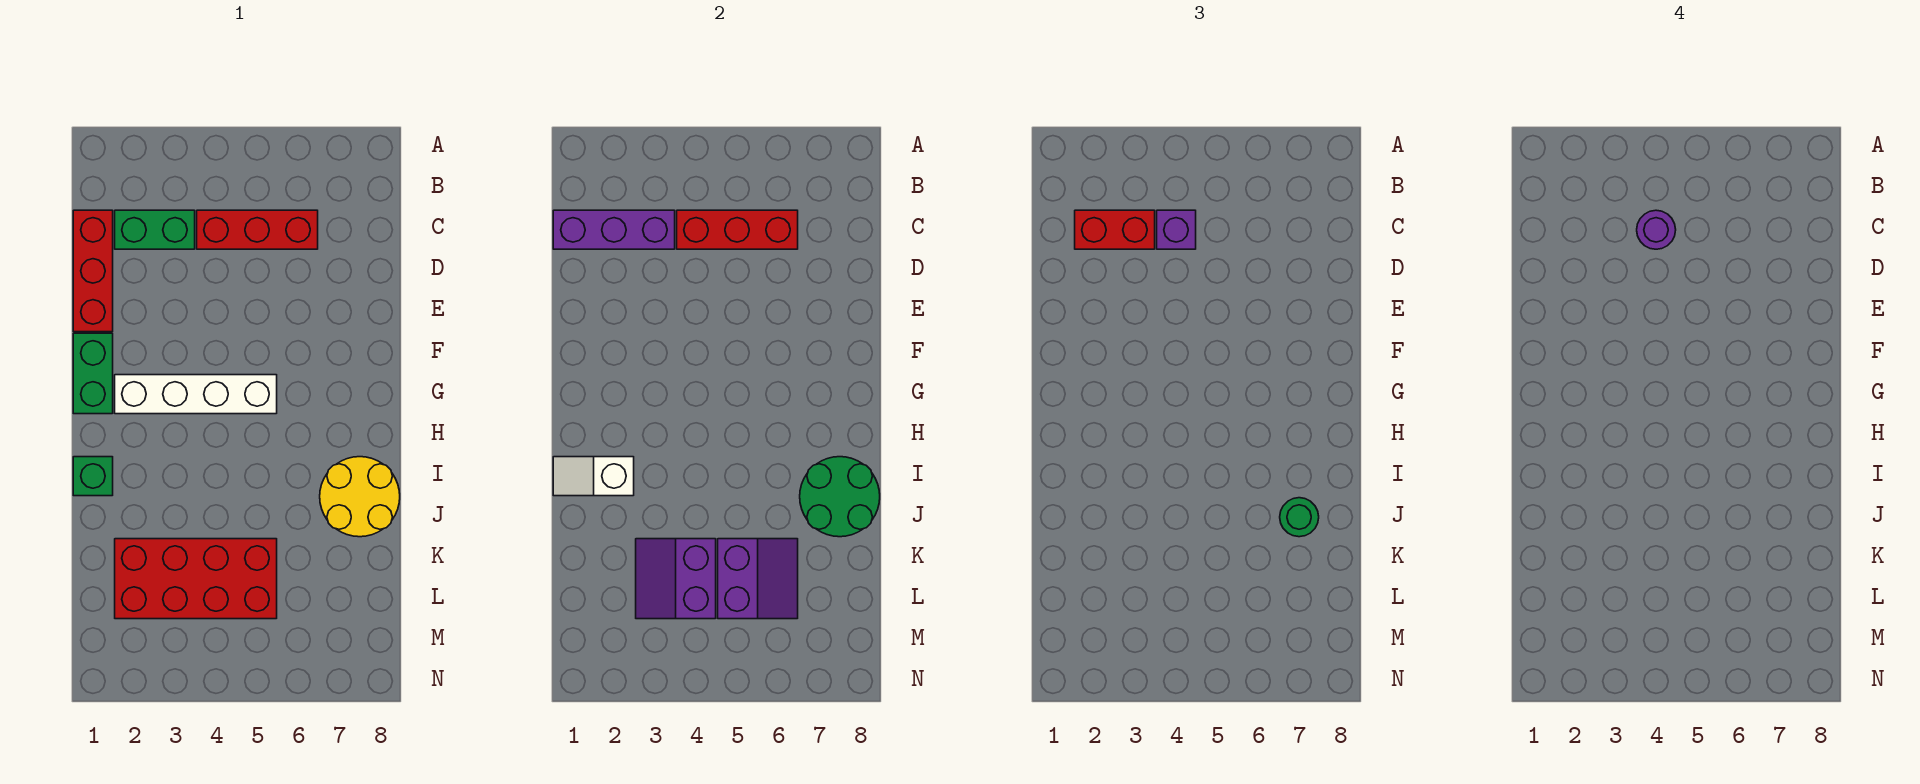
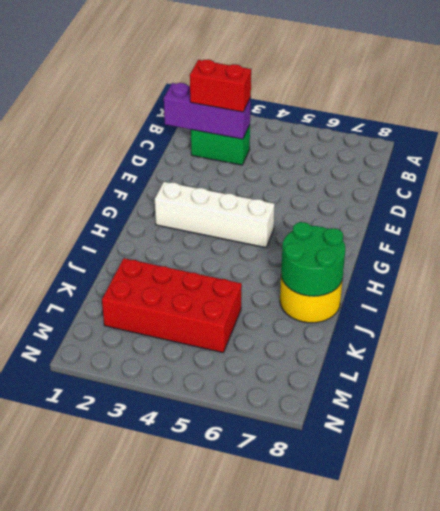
none -> red brick C1:E1 level 1
none -> red brick C4:C6 level 1
none -> green brick F1:G1 level 1

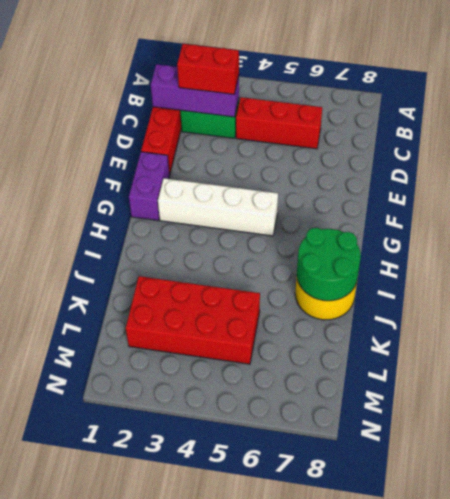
purple brick F1:G1 level 1 -> green brick F1:G1 level 1
none -> green brick I1 level 1
none -> red brick C4:C6 level 2
none -> white slope I1:I2 level 2 top 2

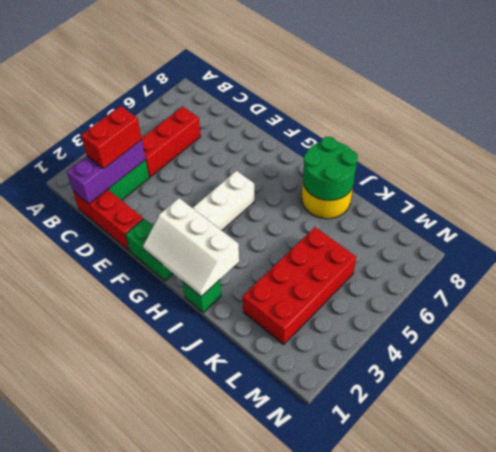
white slope G1:I2 level 2 top 2 -> white slope I1:I2 level 2 top 2
none -> red brick C4:C6 level 2
none -> purple slope K3:L4 level 2 top 4
none -> purple slope K5:L6 level 2 top 5

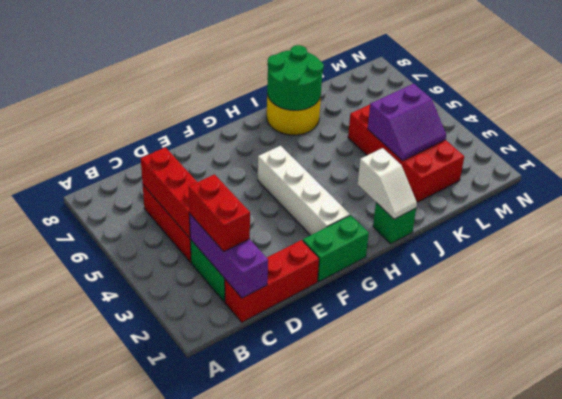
none -> purple slope K5:L6 level 2 top 5
none -> purple brick C4 level 3
none -> green round brick J7 level 3

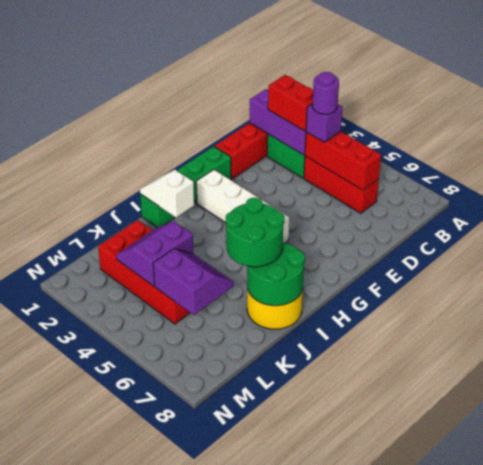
green round brick I6:J7 level 3 -> green round brick J7 level 3
purple slope K5:L6 level 2 top L -> purple slope K5:L6 level 2 top 5

